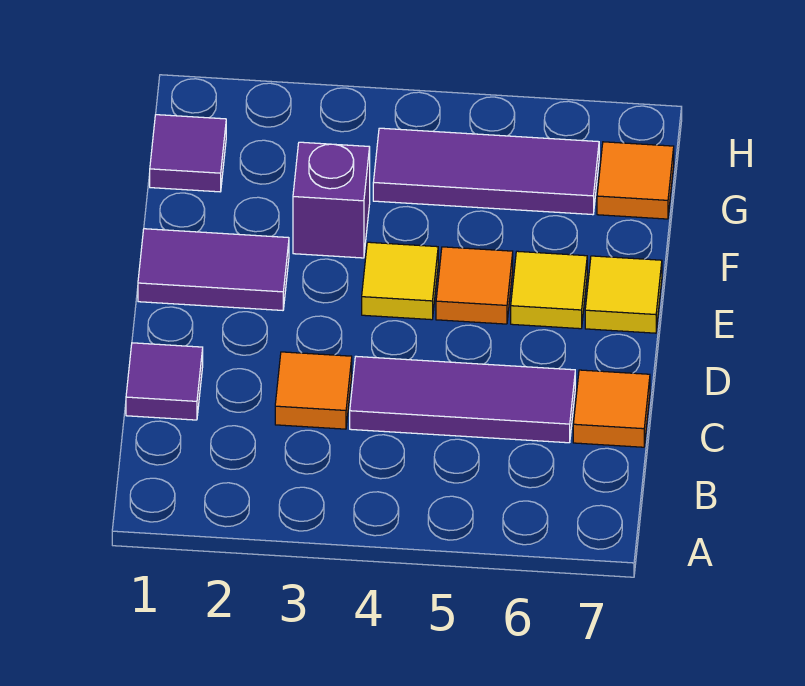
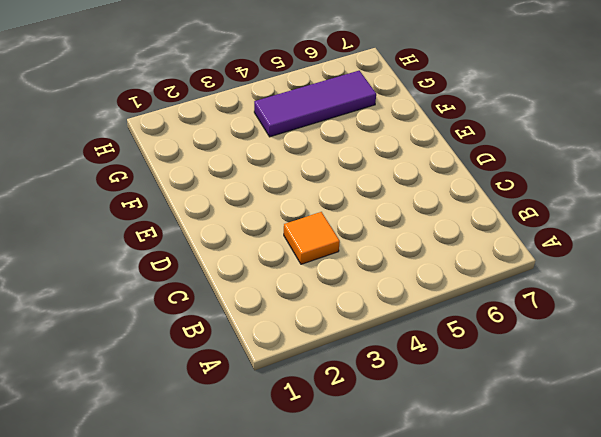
none -> purple tile C1 level 1
none -> purple tile C4:C6 level 1
none -> orange tile C7 level 1

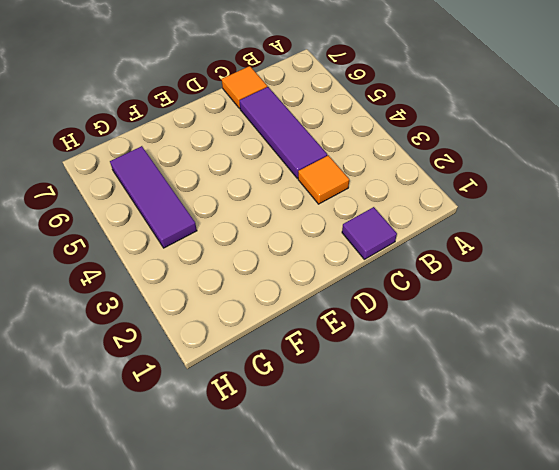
none -> purple tile E1:E2 level 1
none -> yellow tile E4 level 1
none -> orange tile E5 level 1

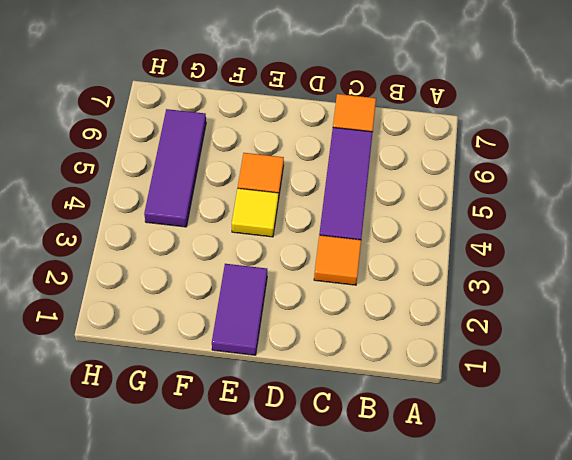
none -> purple tile C1 level 1
none -> yellow tile E6 level 1
none -> yellow tile E7 level 1

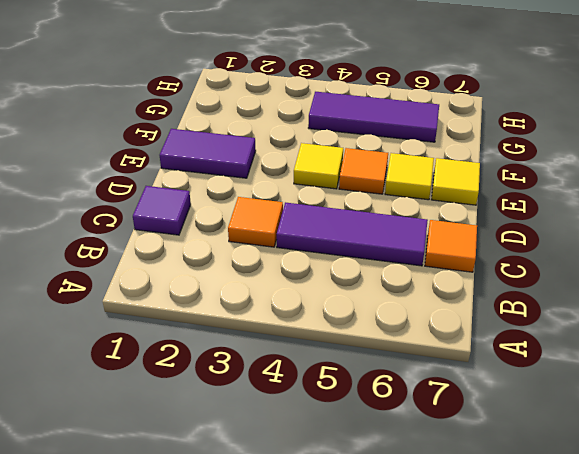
none -> purple brick F3 level 1
none -> purple tile G1 level 1
none -> orange tile G7 level 1

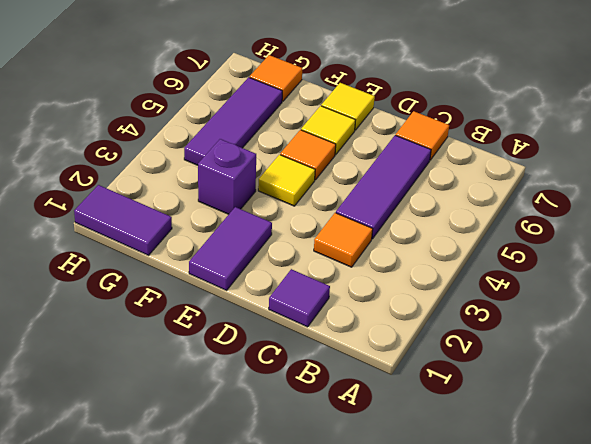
purple tile G1:H1 level 1 -> purple tile G1 level 1

